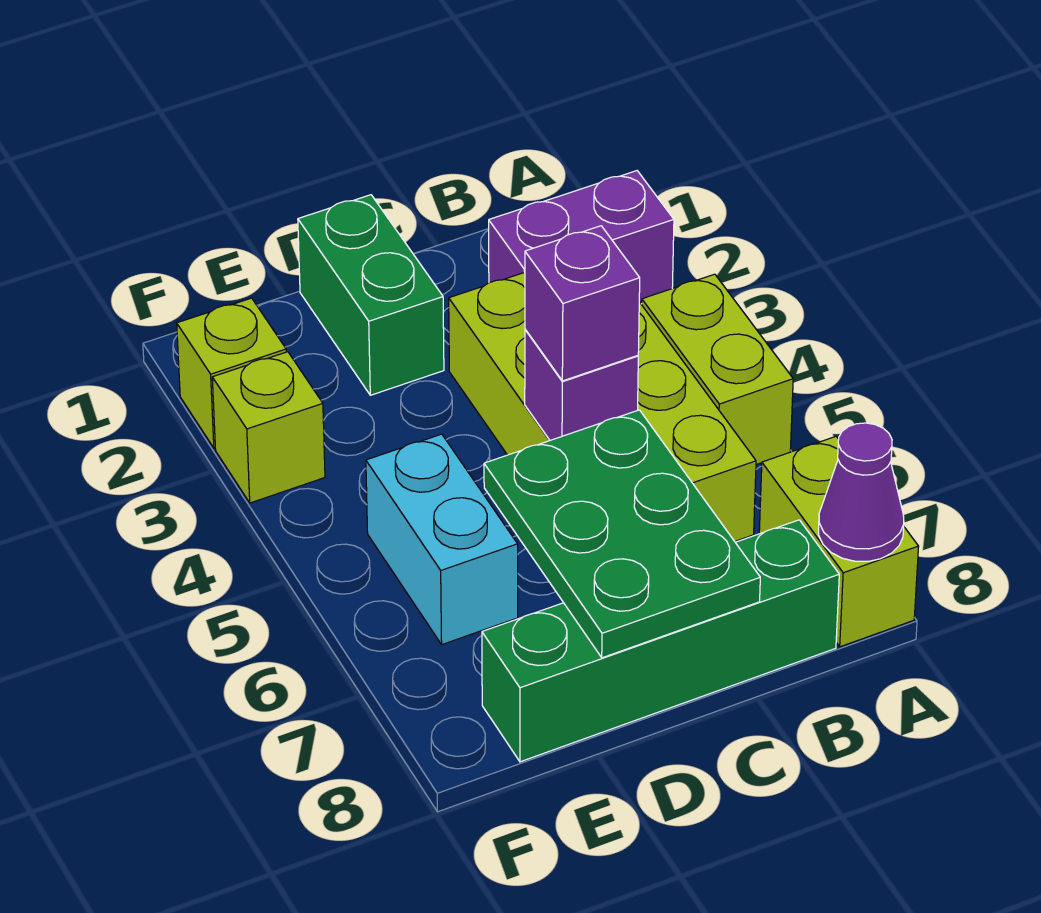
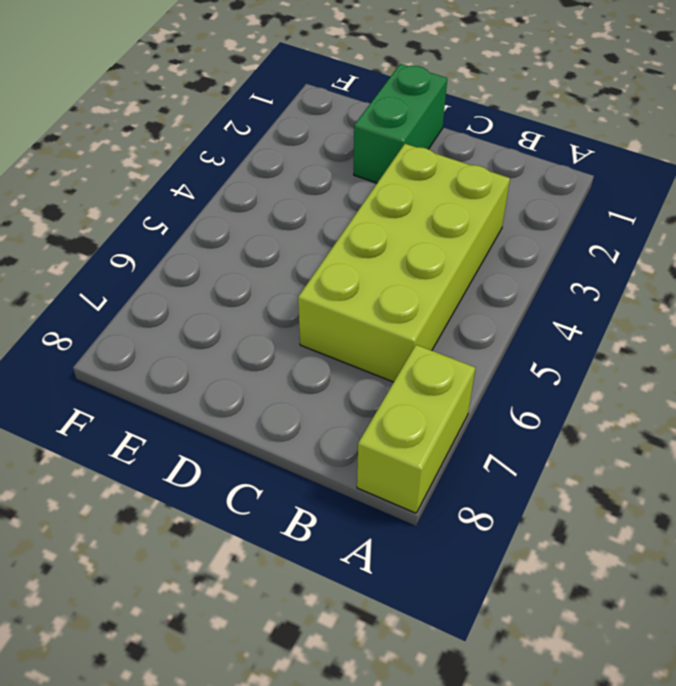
none -> purple brick A2:B2 level 1
none -> lime brick A4:A5 level 1
none -> green brick B8:E8 level 1

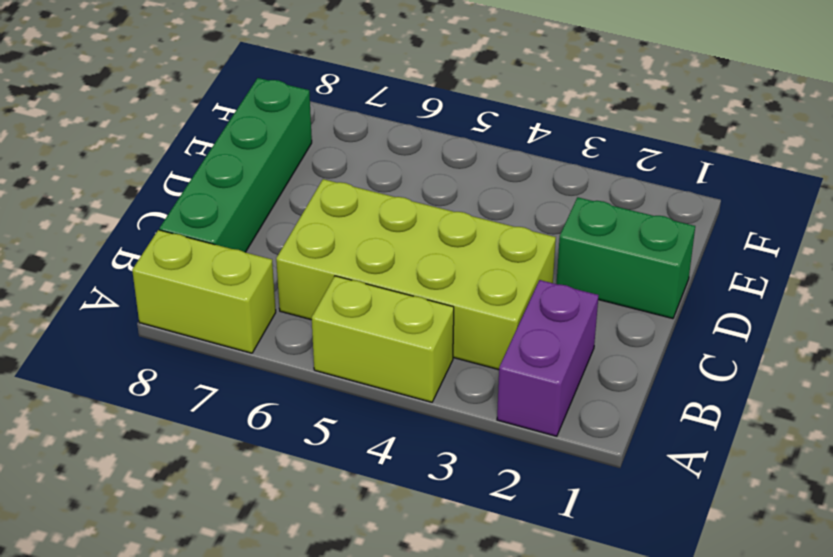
none -> cyan brick E5:E6 level 1
none -> lime brick F2 level 1
none -> lime brick F3 level 1

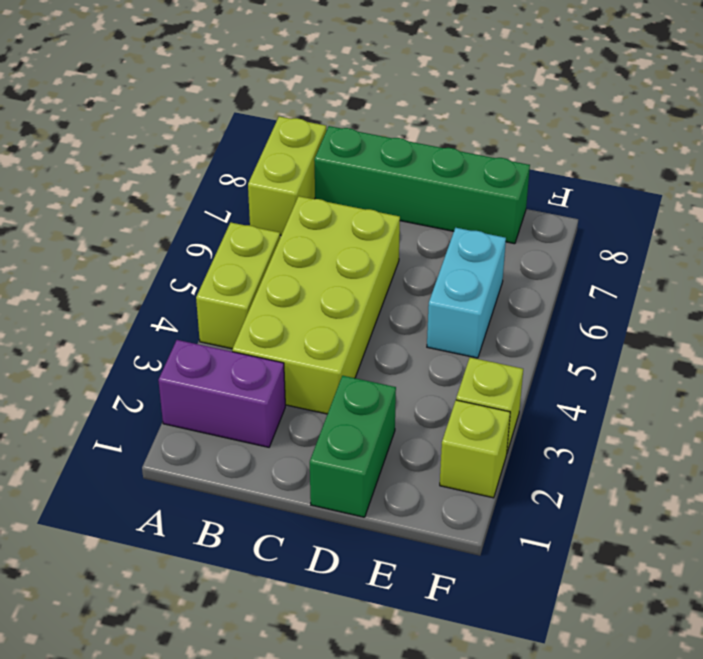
none -> purple cone A8 level 2
none -> purple brick C5 level 2
none -> green plate C6:D8 level 2

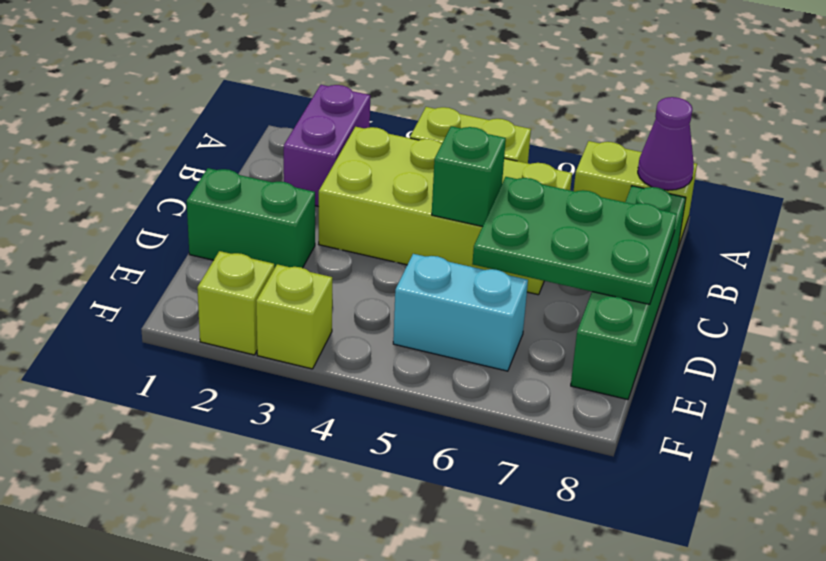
green brick C5 level 2 -> purple brick C5 level 2
none -> purple brick C5 level 3

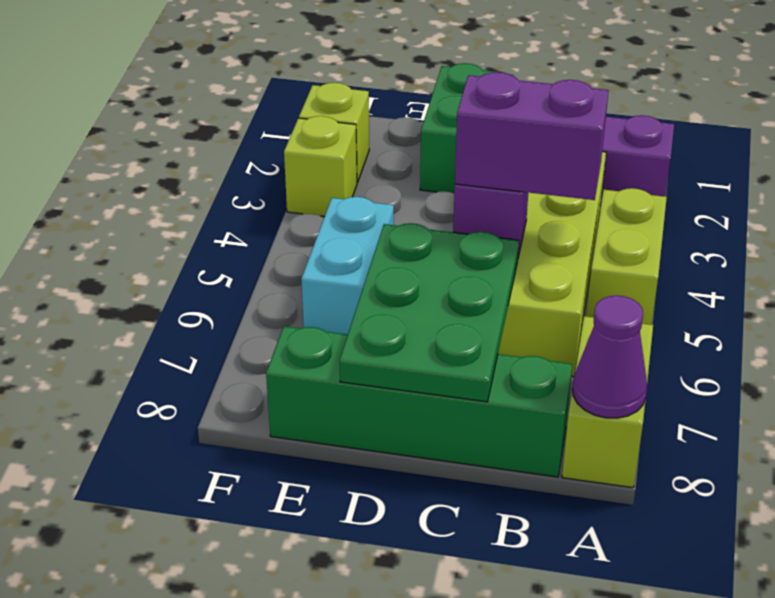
purple brick B5:C5 level 3 -> purple brick C5 level 3

